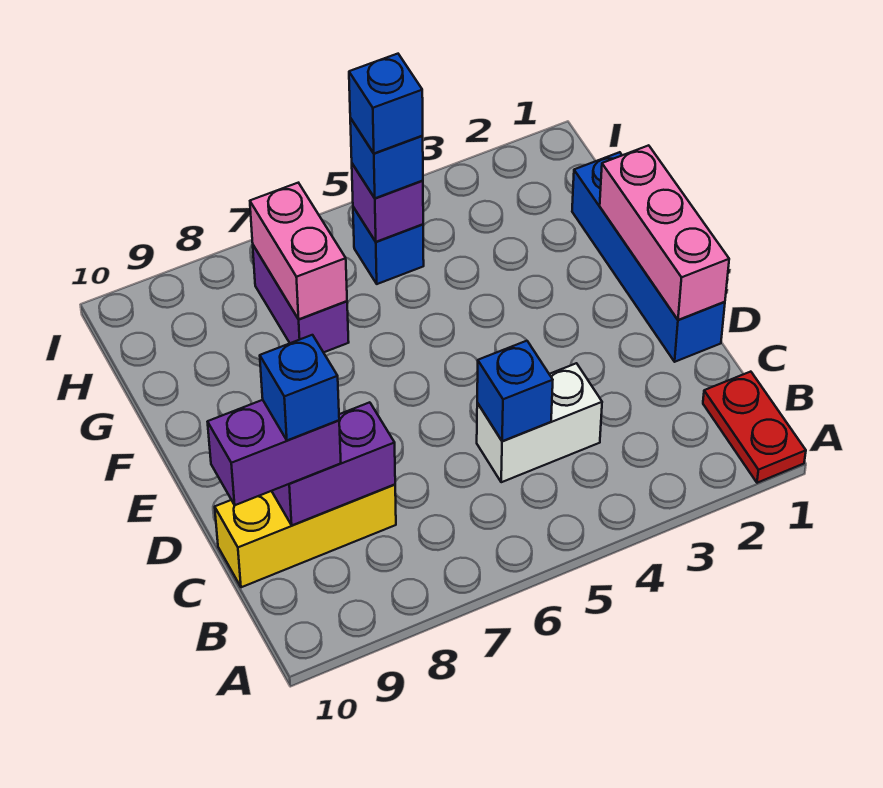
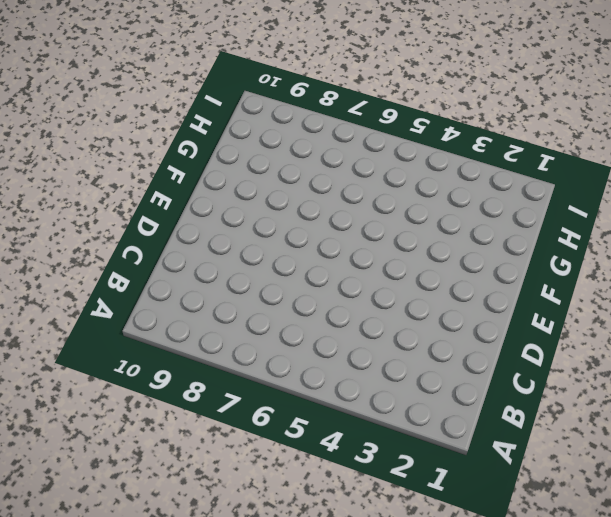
none -> red plate A1:B1 level 1
none -> white brick C4:C5 level 1
none -> yellow brick C8:C10 level 1

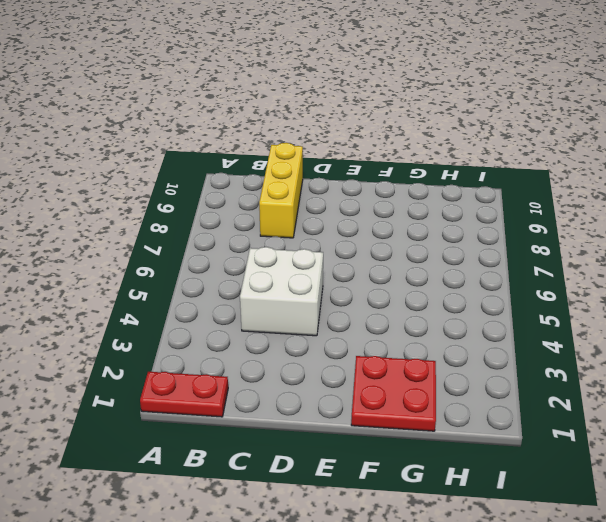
white brick C4:D5 level 1 -> white brick C4:C5 level 1
red plate F1:G2 level 1 -> blue brick D1:G1 level 1
none -> purple brick G7:H7 level 1
none -> blue brick H5 level 1
none -> blue brick C5 level 2

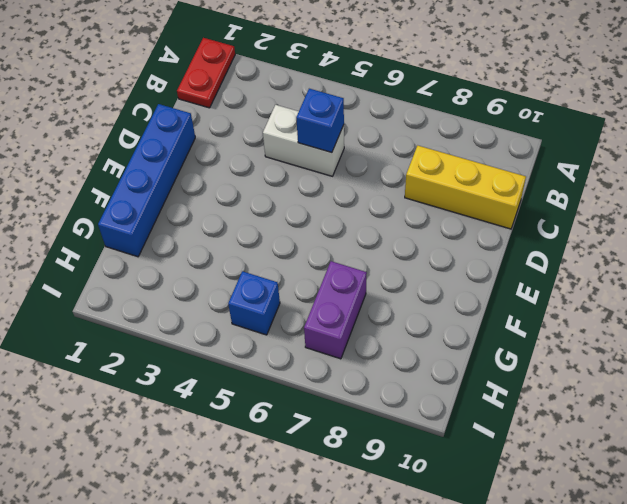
none -> purple brick C8:C9 level 2
none -> pink brick D1:F1 level 2
none -> pink brick G7:H7 level 2

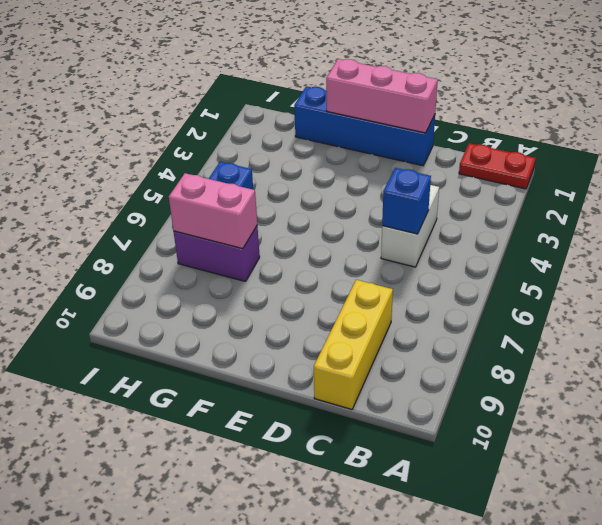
none -> purple brick C8:C9 level 2
none -> purple brick H5 level 2
none -> purple brick C9:C10 level 3

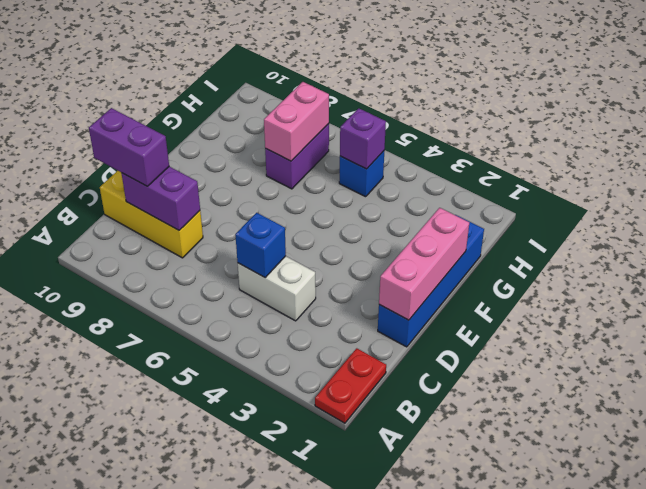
none -> blue brick H5 level 3
none -> blue brick C9 level 4
none -> blue brick H5 level 4

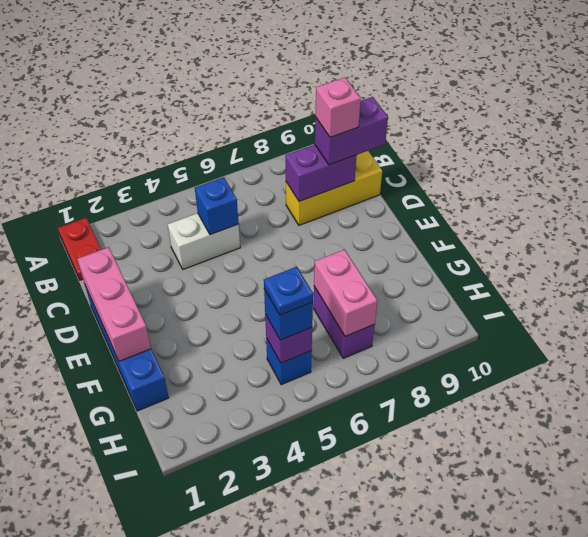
pink brick C9 level 4 -> blue brick C9 level 4
blue plate H5 level 4 -> blue brick H5 level 4

